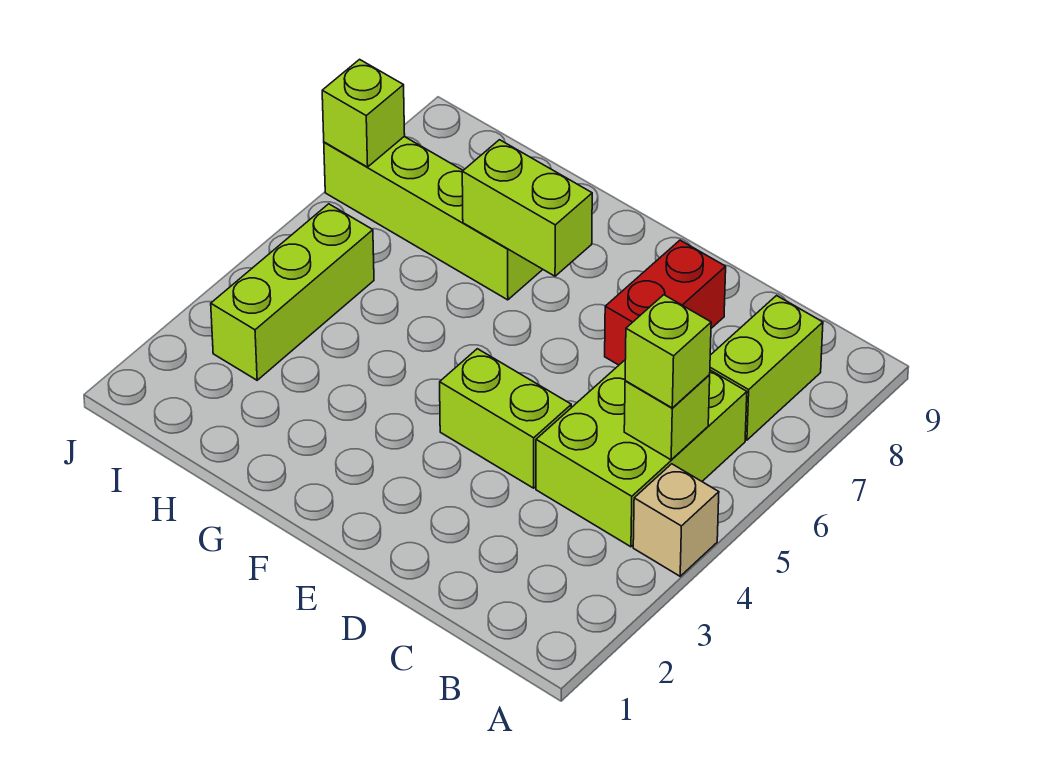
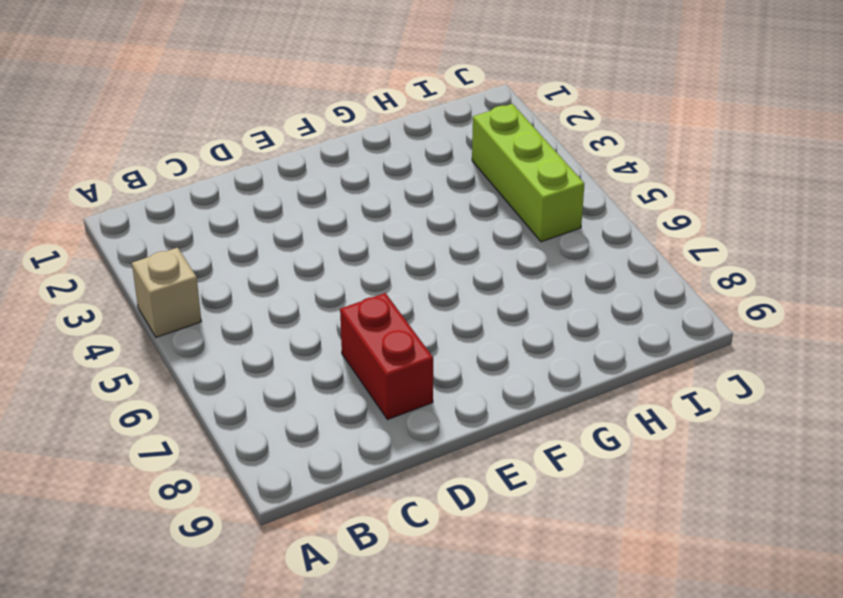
none -> lime brick B4:C6 level 1
none -> lime brick B7:B8 level 1

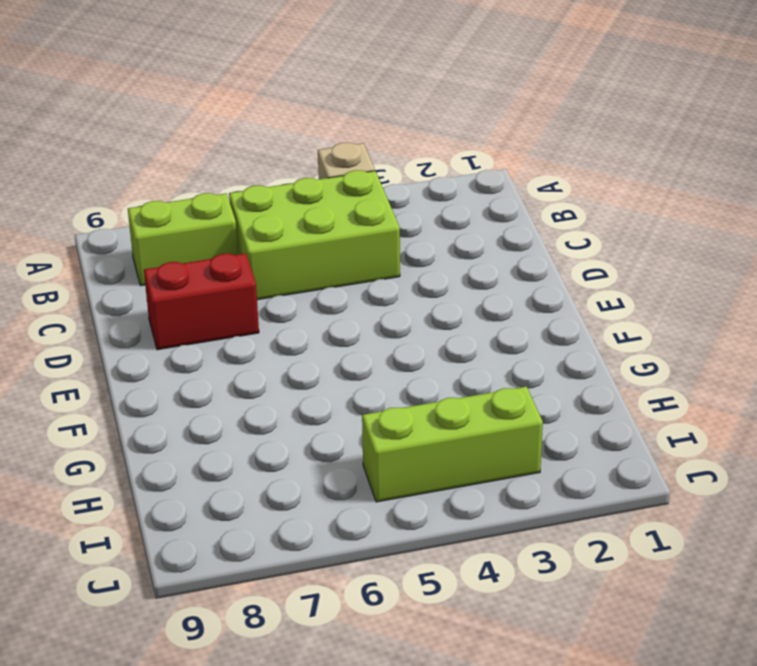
none -> lime brick D4:E4 level 1
none -> lime brick G7:J7 level 1

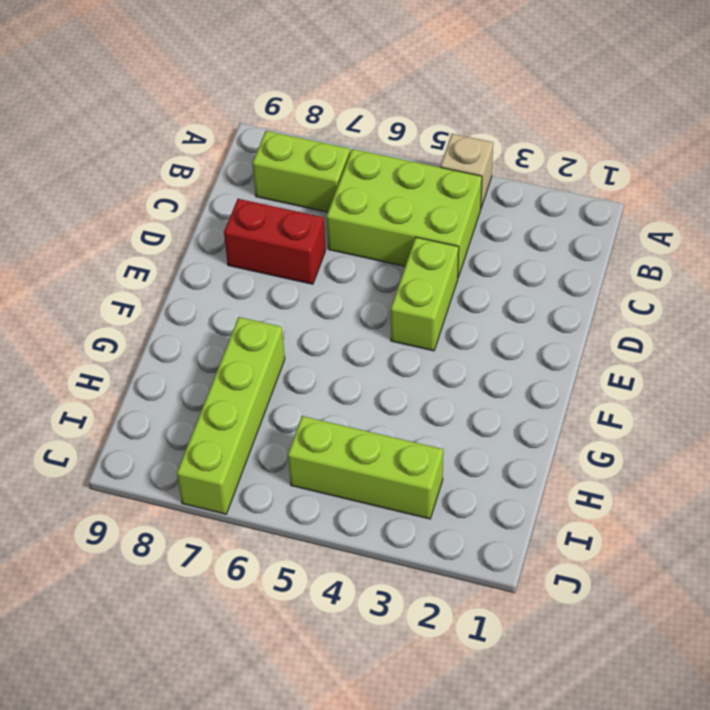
none -> lime brick B5 level 2
none -> lime brick F7:G7 level 2

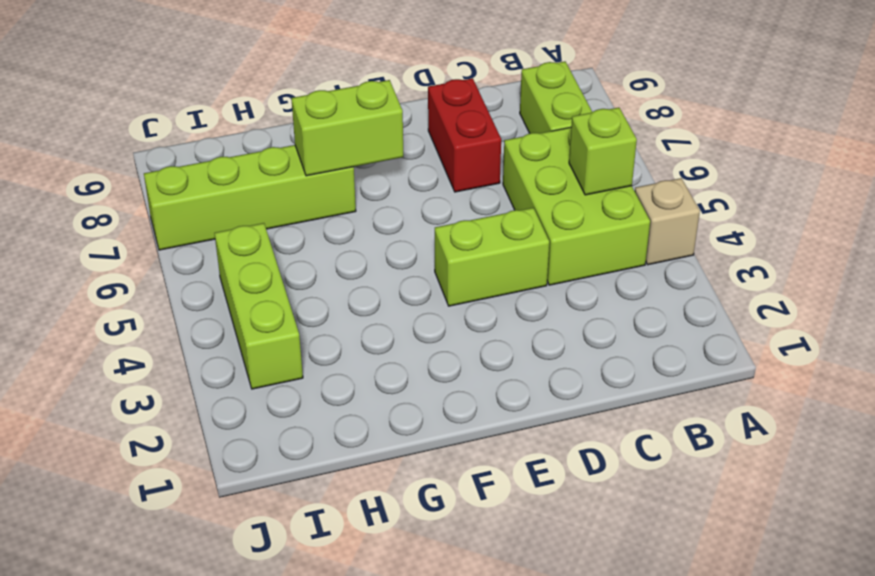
none -> lime brick J7 level 2
none -> lime brick B5 level 3

